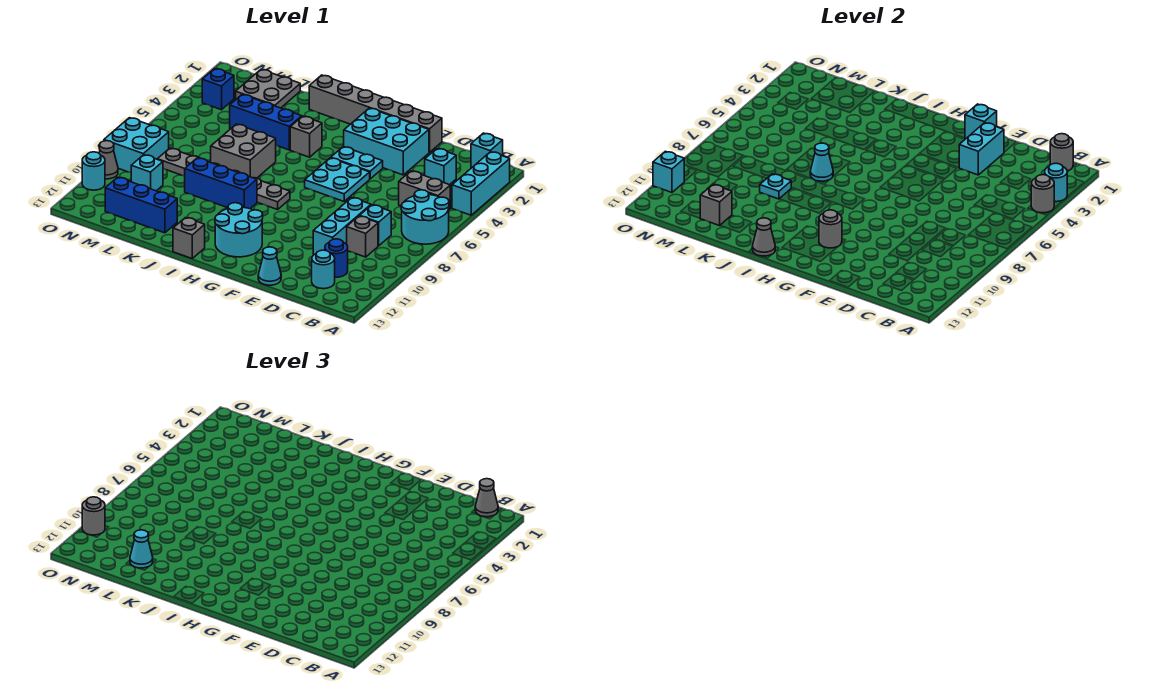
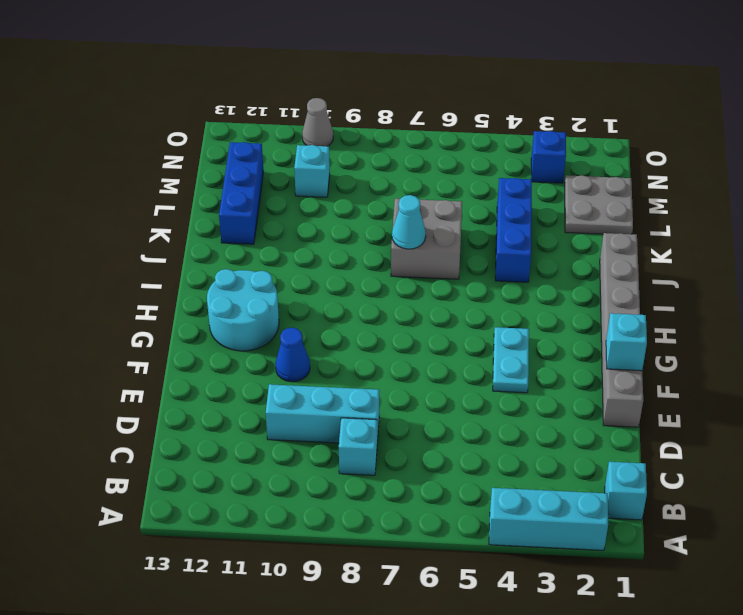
blue cone F10 level 1 -> none
none -> cyan round brick A6:B7 level 1
none -> grey brick B5:C5 level 1
none -> cyan brick C3 level 1
none -> grey brick C9 level 1

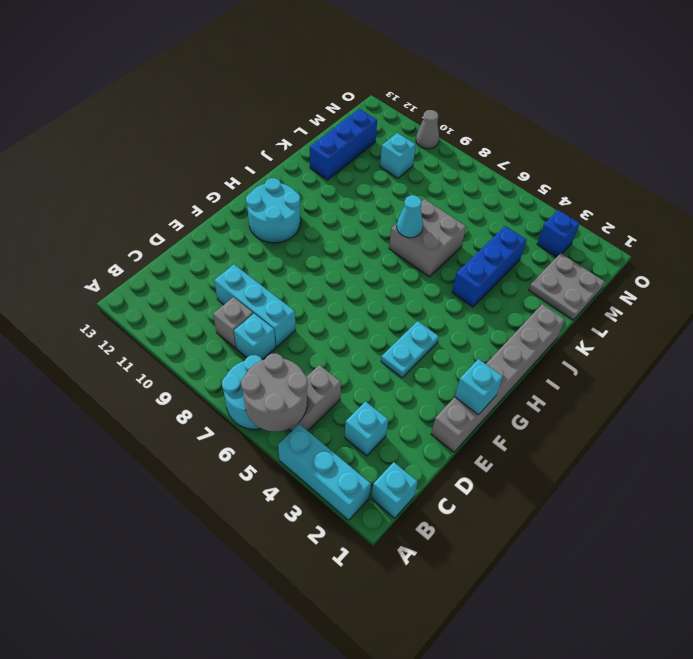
grey round brick A5:B6 level 2 -> none
none -> blue round brick C11 level 1
none -> cyan round brick C12 level 1
none -> cyan brick E2:G3 level 1
none -> cyan cone E13 level 1

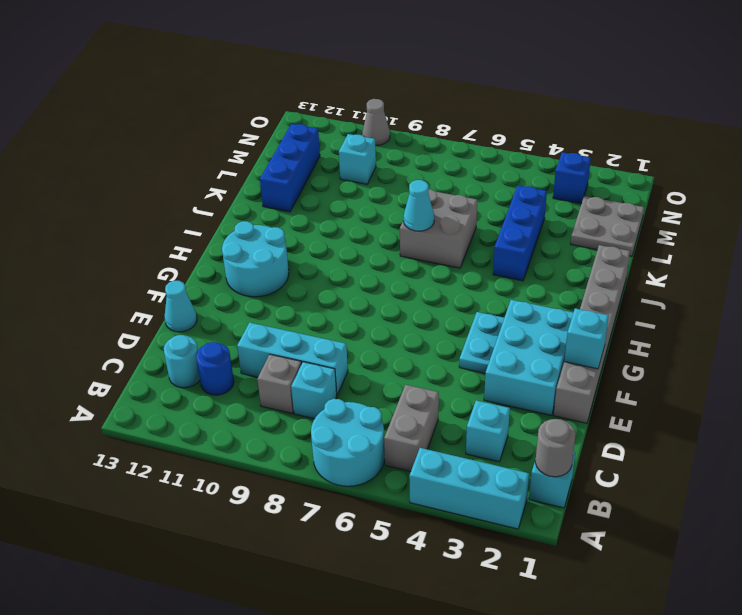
none -> cyan plate F5:G6 level 1
none -> grey plate H8:M8 level 1
none -> grey brick I4 level 1
none -> blue brick I9:K9 level 1

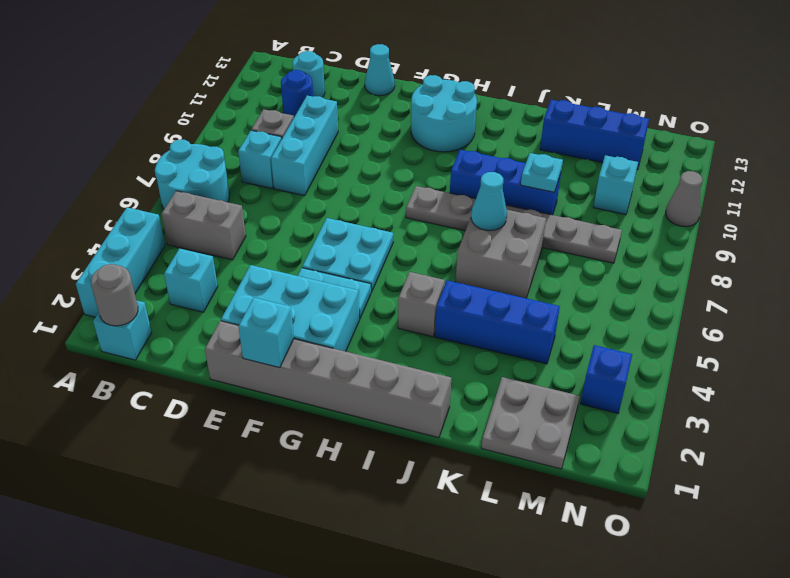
none -> grey brick I13 level 1
none -> cyan brick N8:O9 level 1
none -> cyan round brick O11 level 1
none -> cyan round brick A3 level 2

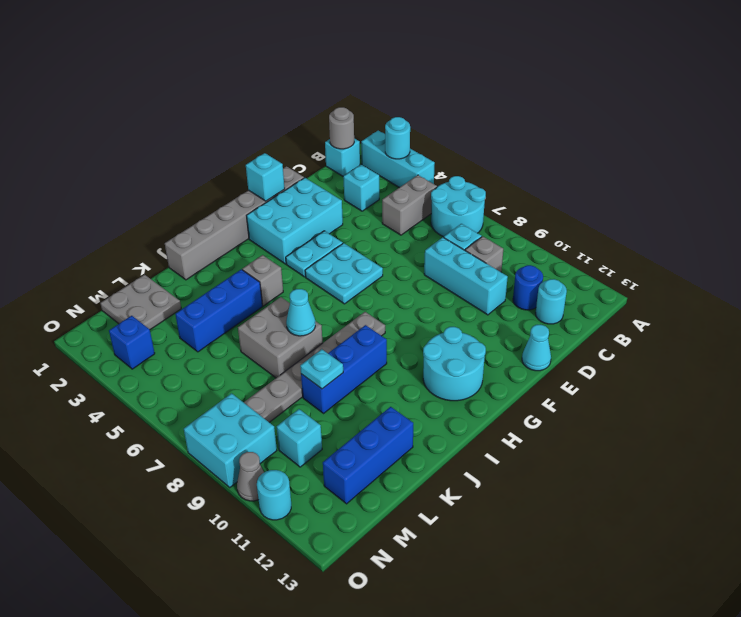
none -> grey brick I13 level 1
none -> grey round brick A4 level 2
none -> cyan brick E2:E3 level 2
none -> grey round brick G11 level 2

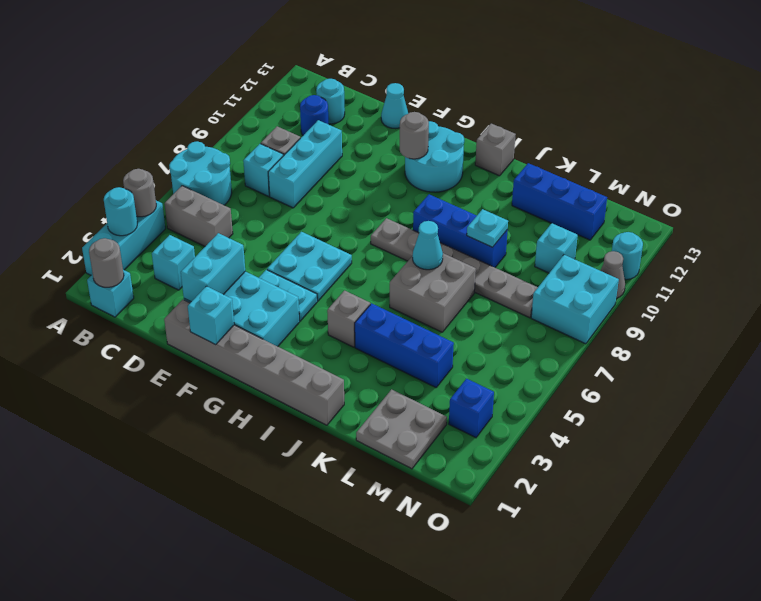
none -> grey cone I13 level 2
none -> grey brick L12 level 2
none -> cyan brick O11 level 2
none -> grey cone B1 level 3

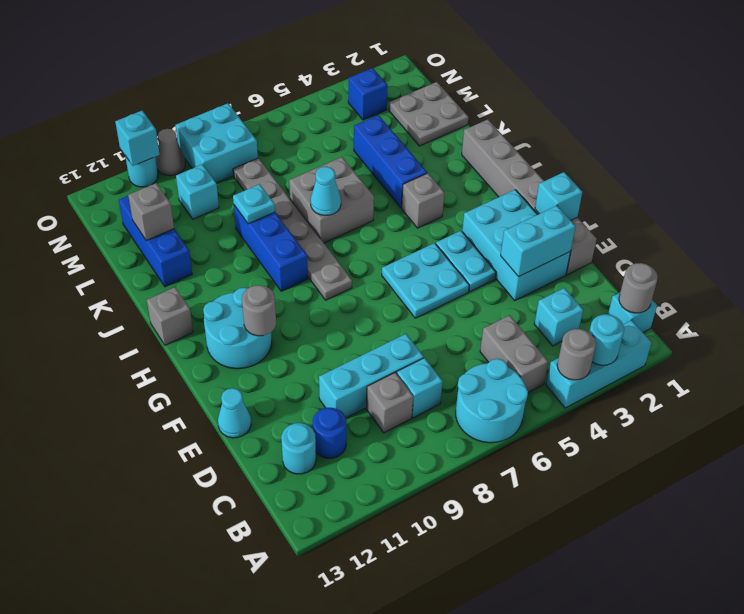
none -> grey cone I13 level 2
none -> grey cone B1 level 3
none -> cyan cone L12 level 3
none -> grey round brick O11 level 3

